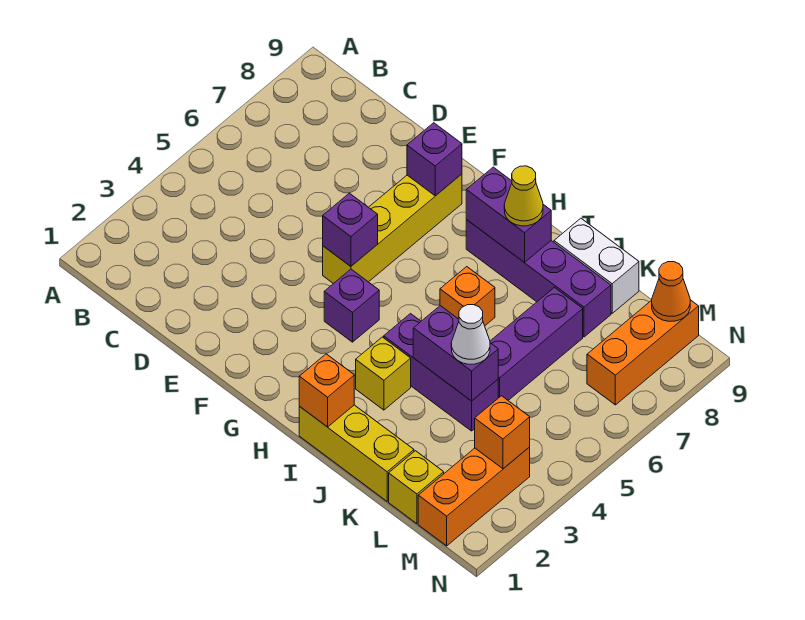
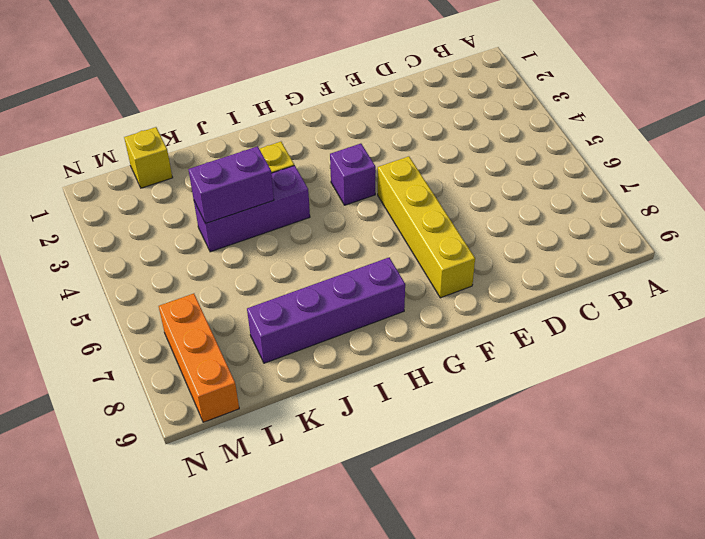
none -> yellow brick I1:K1 level 1
none -> orange brick I6 level 1
none -> white brick J9:K9 level 1

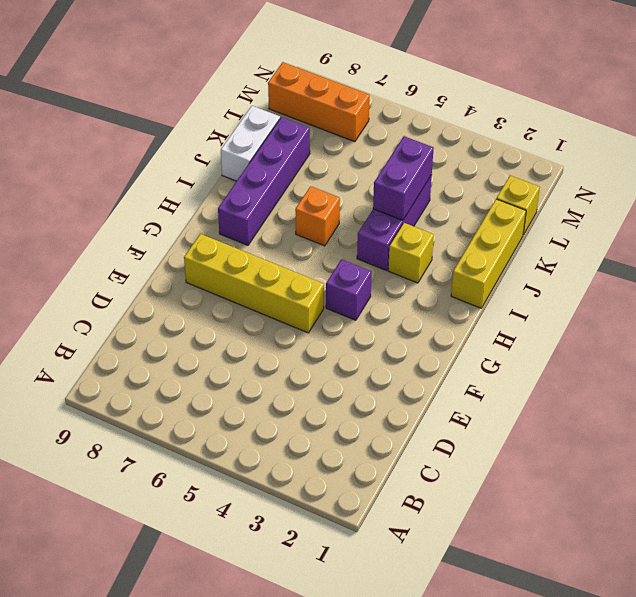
none -> purple brick K5:K7 level 1
none -> orange brick M1:M3 level 1
none -> purple brick F5 level 2

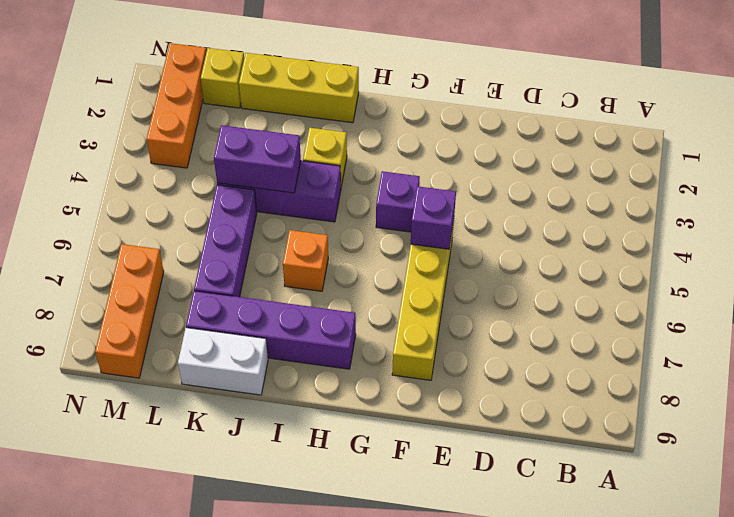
none -> purple brick F8 level 2
none -> purple brick H8:I8 level 2
none -> orange brick I1 level 2

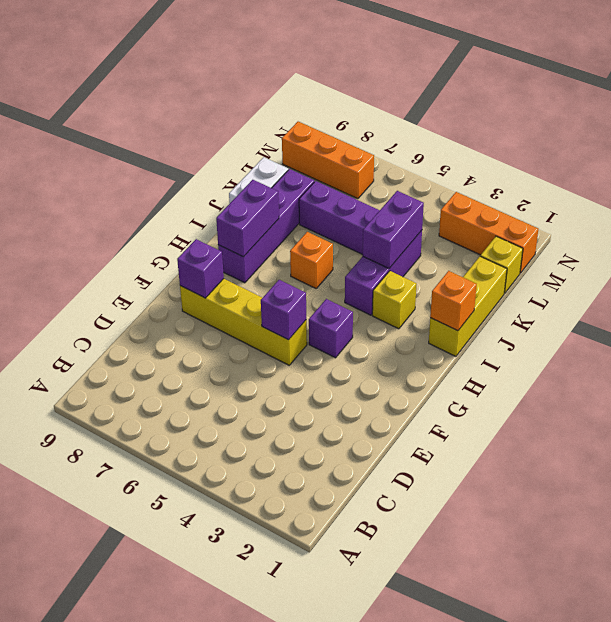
none -> orange brick M3 level 2
none -> orange cone M9 level 2
none -> yellow cone I8 level 3

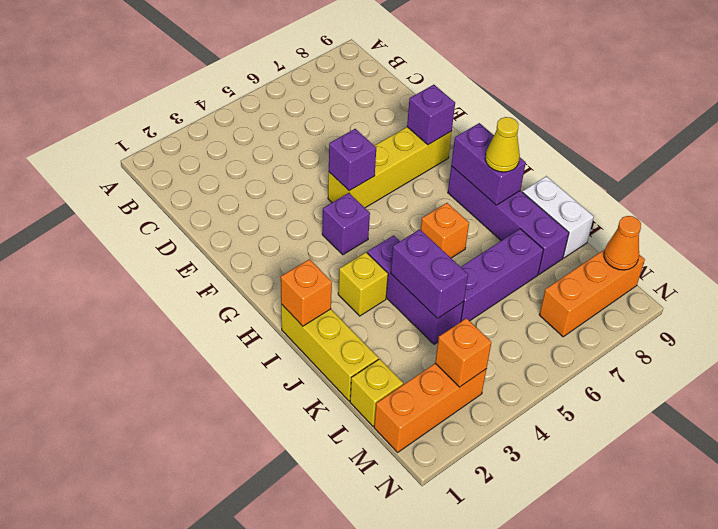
none -> white cone K4 level 3

